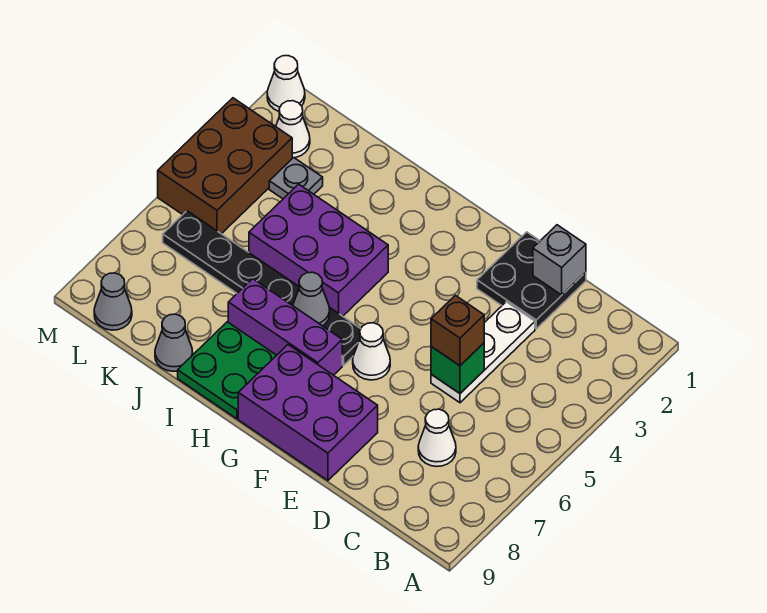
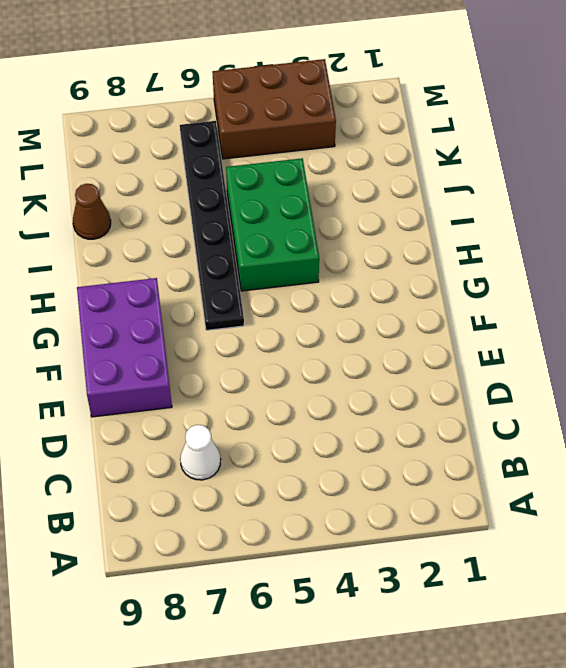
green brick H4:J5 level 1 -> purple brick H4:J5 level 1
brown cone J9 level 1 -> grey cone J9 level 1
none -> black plate D1:E2 level 1
none -> white plate D3:D5 level 1
none -> white cone F6 level 1

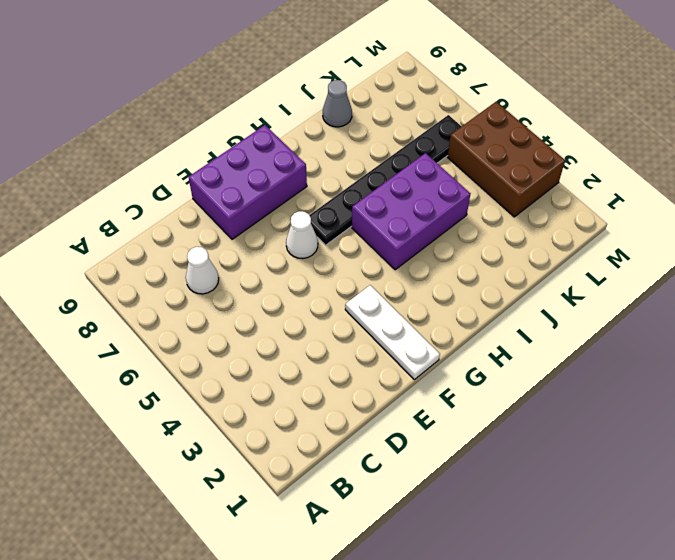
white plate F1:F3 level 1 -> white plate D3:D5 level 1
none -> black plate D1:E2 level 1
none -> purple brick G7:I7 level 1
none -> green plate H8:I9 level 1

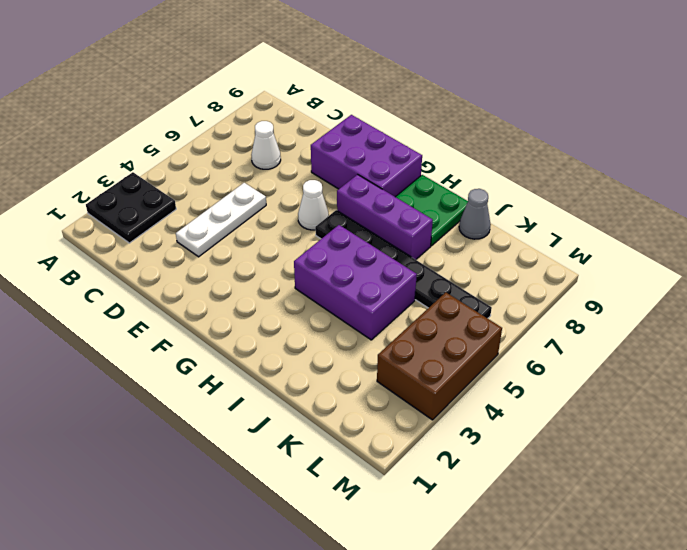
black plate A2:B3 level 1 -> black plate D1:E2 level 1
none -> grey plate K3 level 1
none -> white cone L2 level 1
none -> grey cone L9 level 1

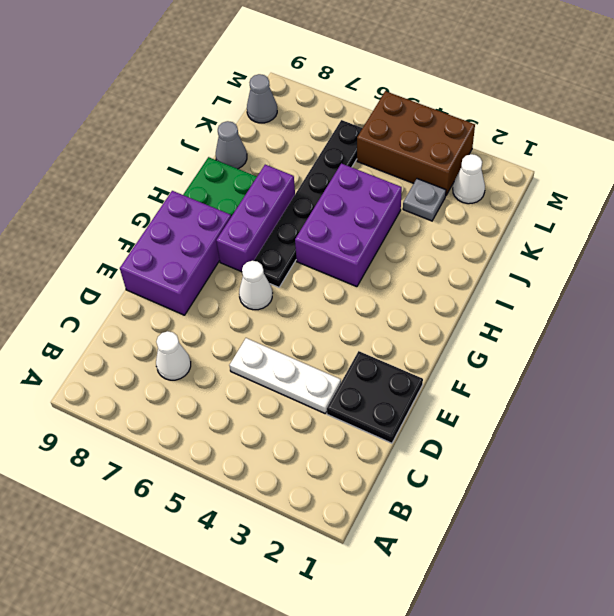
none -> white cone M1 level 1
none -> grey brick D1 level 2
none -> green brick D5 level 2

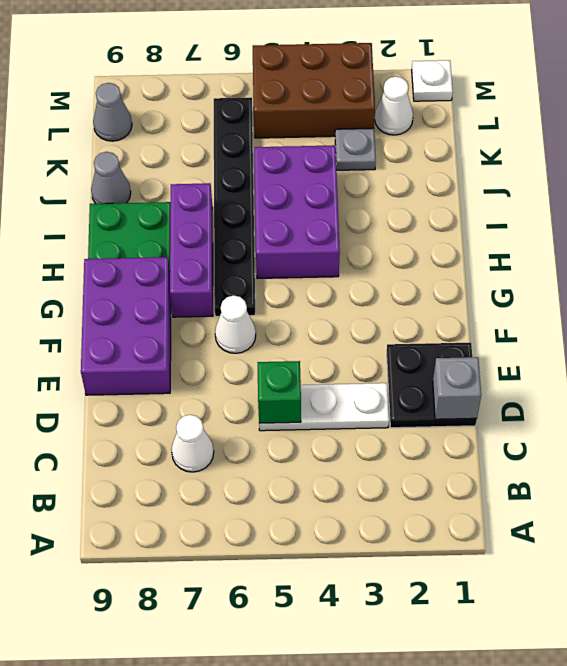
white plate M1 level 1 -> white cone M1 level 1
none -> grey cone H6 level 2
none -> brown brick D5 level 3

